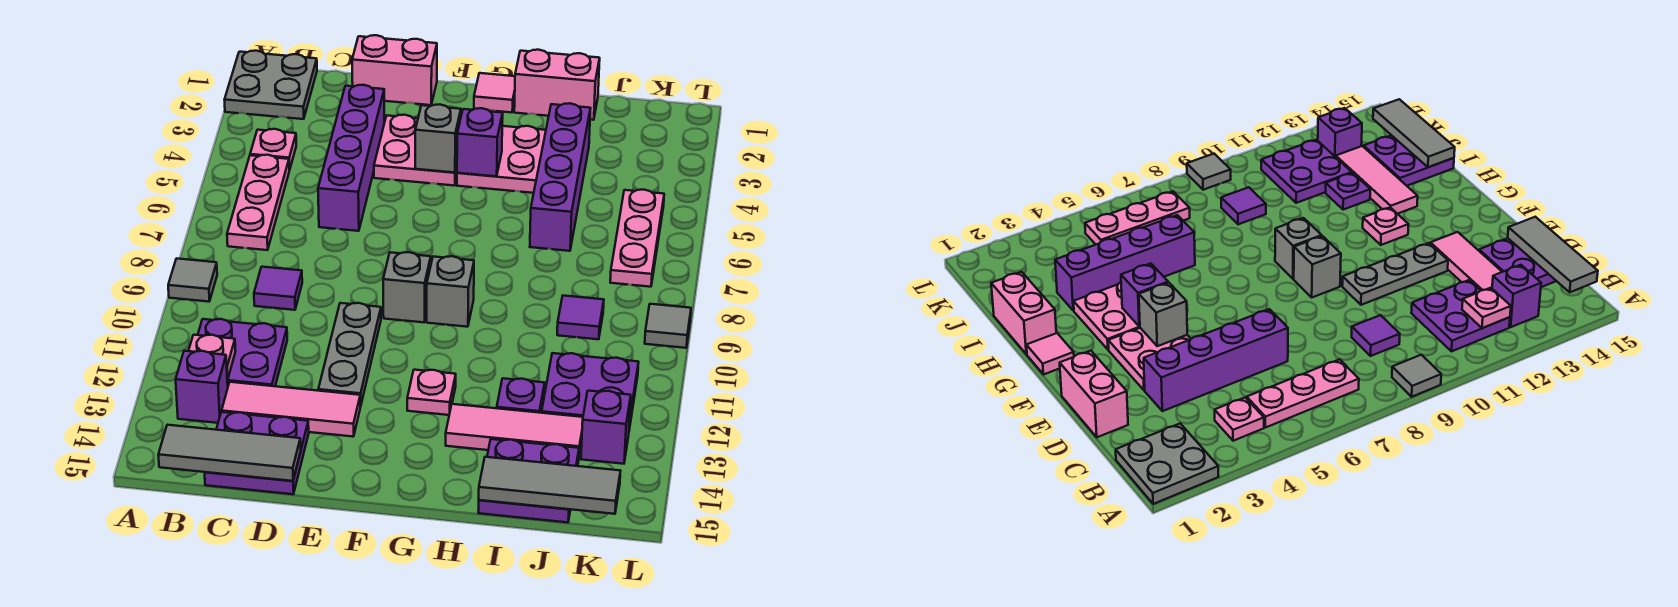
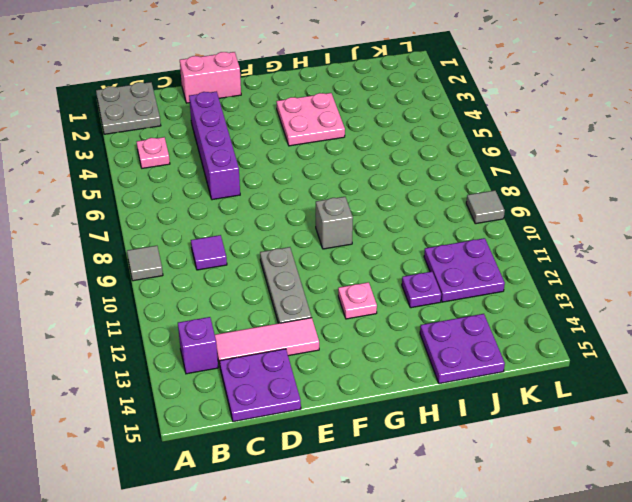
none -> pink plate B5:B7 level 1
none -> purple plate B11:C12 level 1
none -> pink plate E3:F4 level 1
none -> grey brick F9 level 1

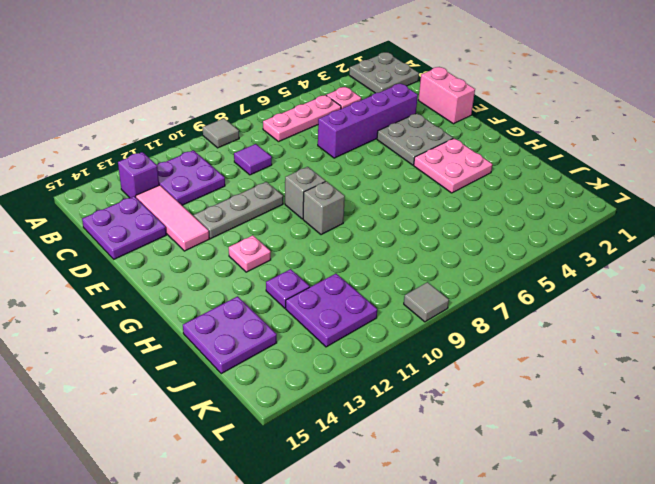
grey plate E3:F4 level 1 -> pink plate E3:F4 level 1
none -> pink tile G1 level 1
none -> pink brick H1:I1 level 1
none -> pink tile H13:J13 level 1
none -> purple brick I3:I6 level 1

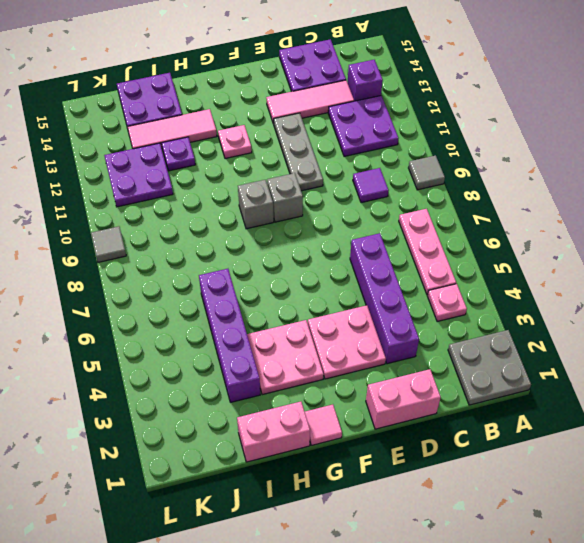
none -> purple tile J9 level 1
none -> pink plate K5:K7 level 1
none -> purple brick K13 level 1
none -> pink plate B12 level 2

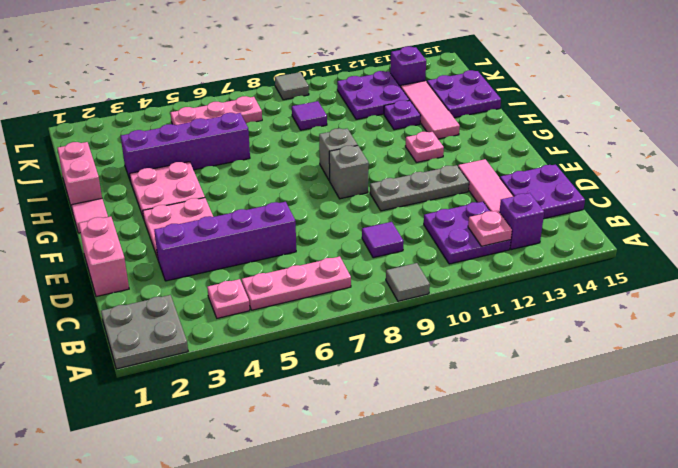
none -> grey tile B15:D15 level 2
none -> grey brick F4 level 2
none -> purple brick G4 level 2
none -> grey tile I15:K15 level 2

